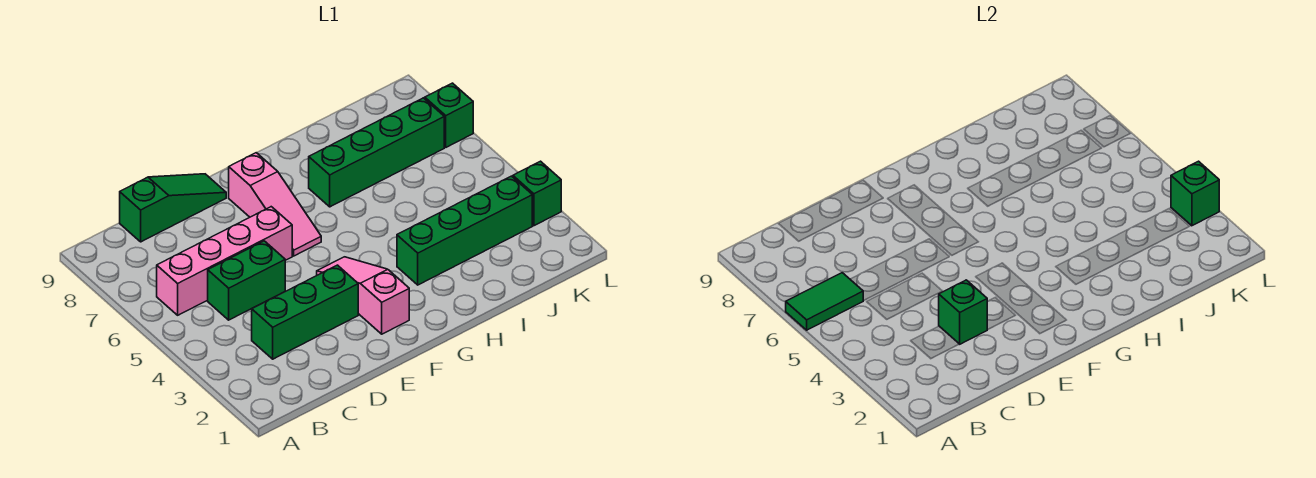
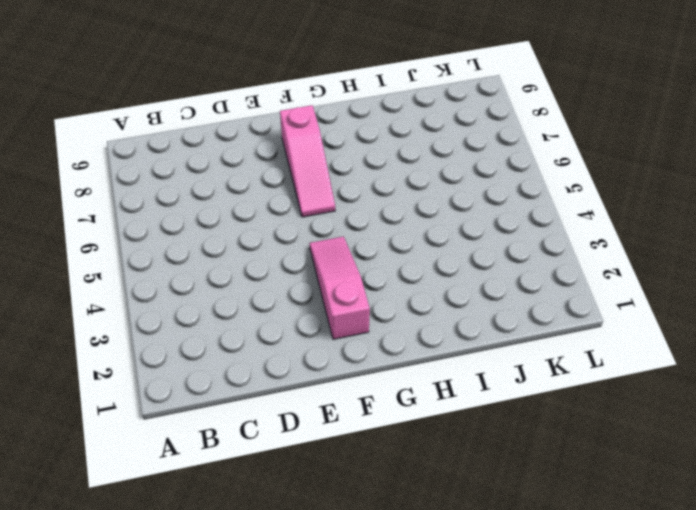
none -> pink brick B6:E6 level 1
none -> green brick C3:E3 level 1
none -> green brick C5:D5 level 1

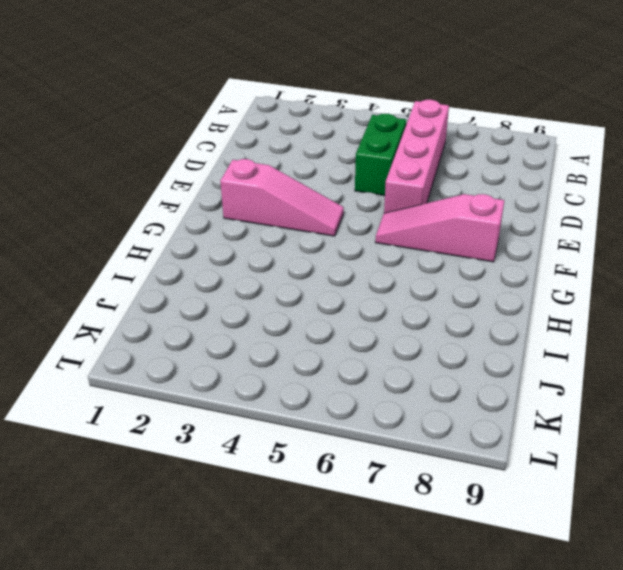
none -> green brick C3:E3 level 1
none -> green slope C9:E9 level 1 top C
none -> green brick H3:K3 level 1

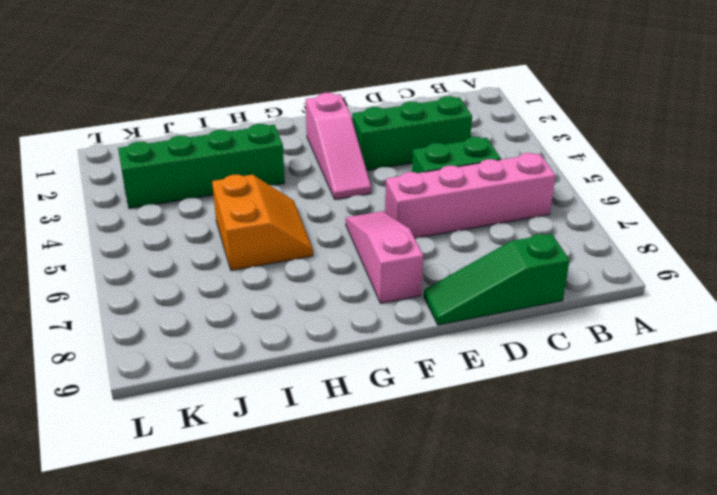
orange slope H5:I6 level 1 top I -> none
none -> green brick H7:K7 level 1
none -> green brick L3 level 1
none -> green brick L7 level 1

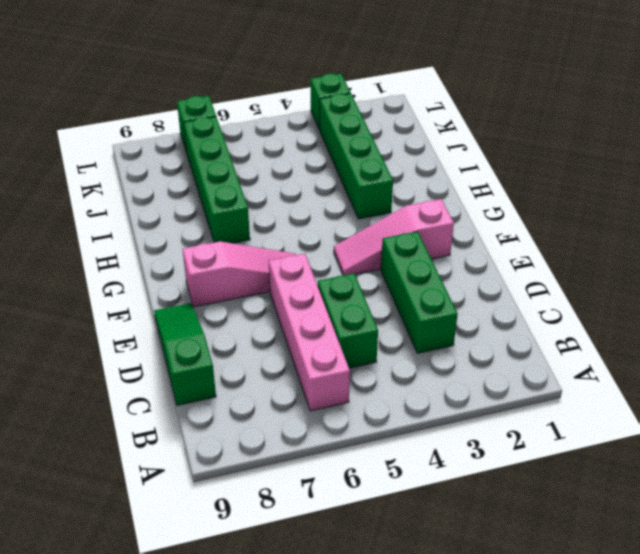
none -> green tile A6:B6 level 2
none -> green brick D3 level 2
none -> green brick L3 level 2

